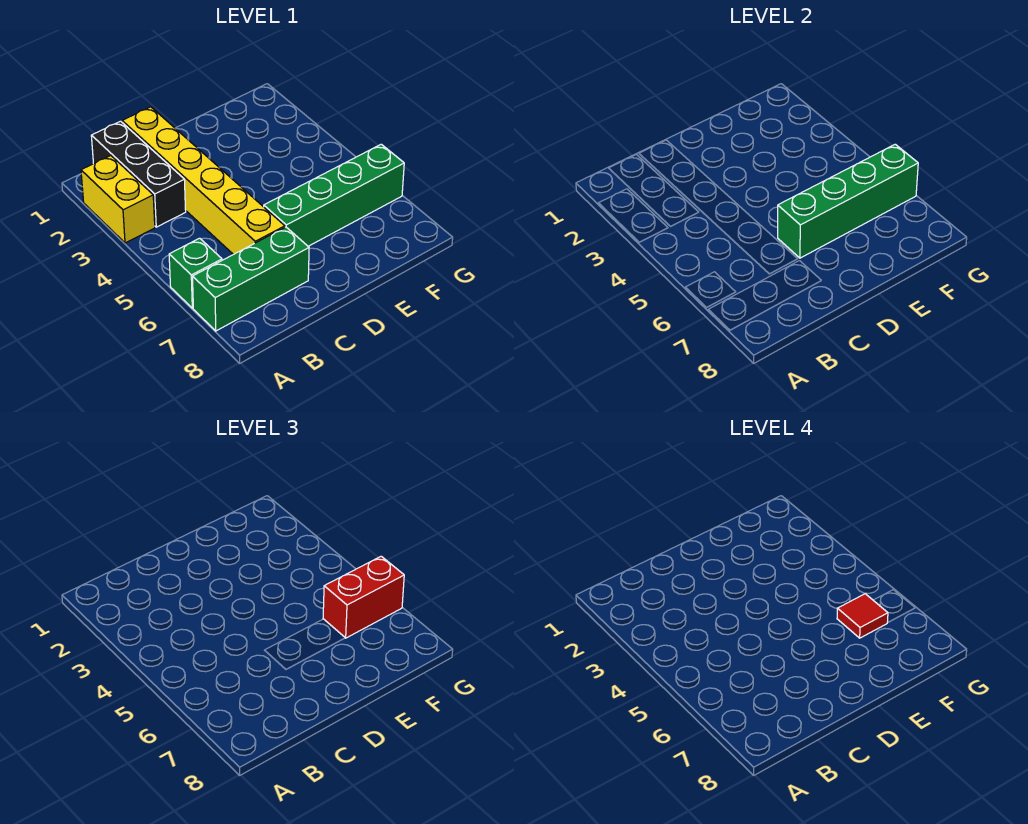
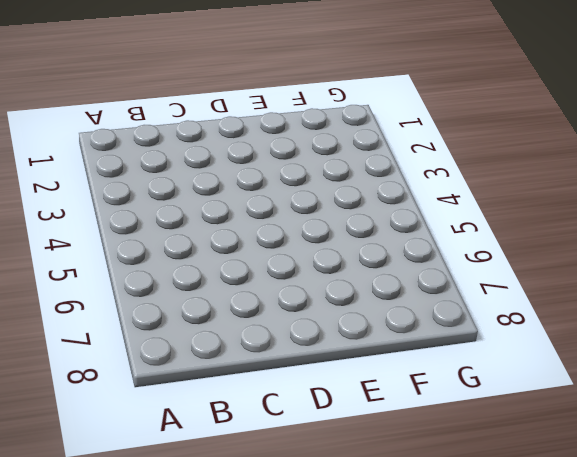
none -> yellow brick A2:A3 level 1
none -> green brick A6 level 1

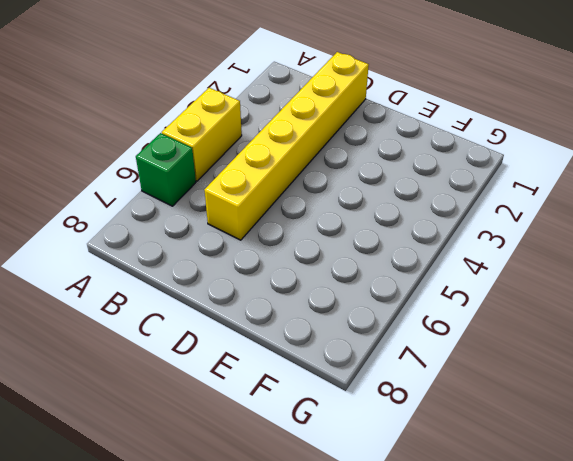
yellow brick A4:A5 level 1 -> yellow brick A2:A3 level 1
none -> green brick A7:C7 level 1
none -> black brick B1:B3 level 1

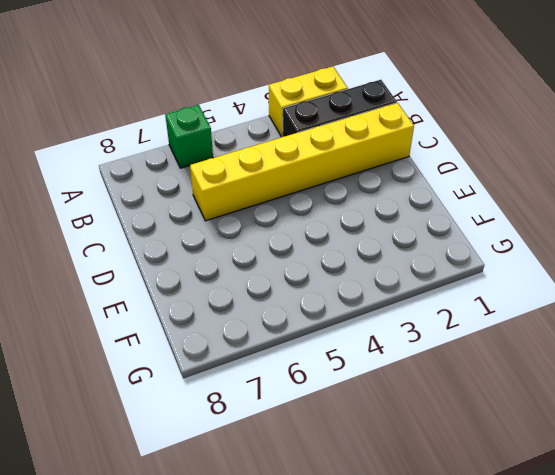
none -> green brick A7:C7 level 1
none -> green brick D6:G6 level 1

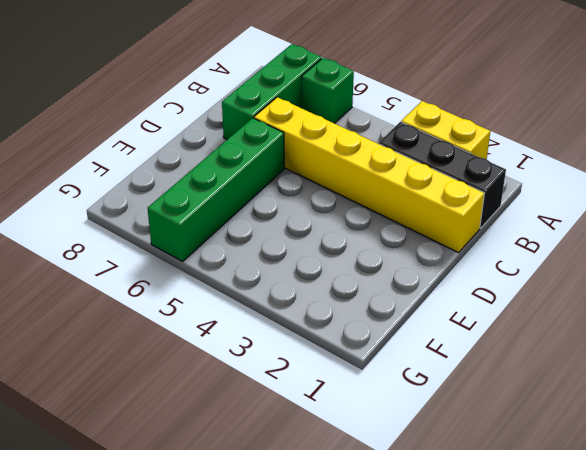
none -> green brick D6:G6 level 2
none -> red brick F6:G6 level 3

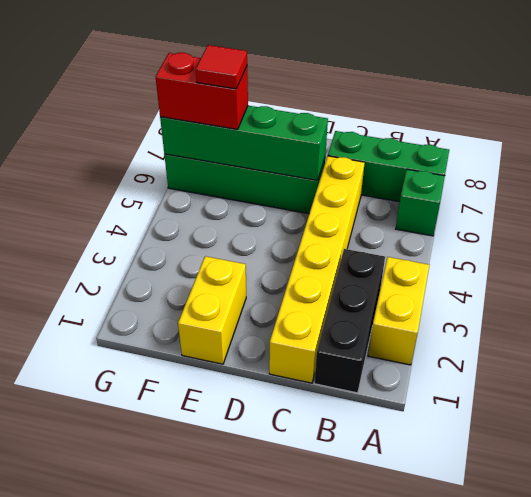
yellow brick E1:E2 level 1 -> none

